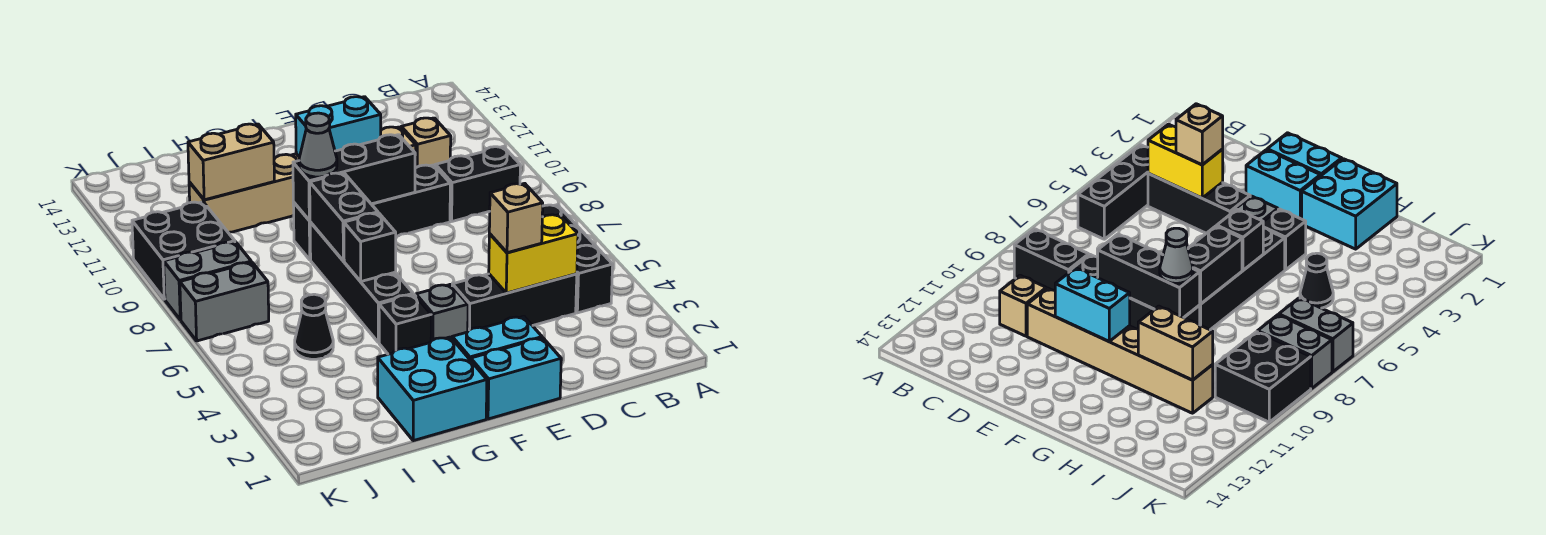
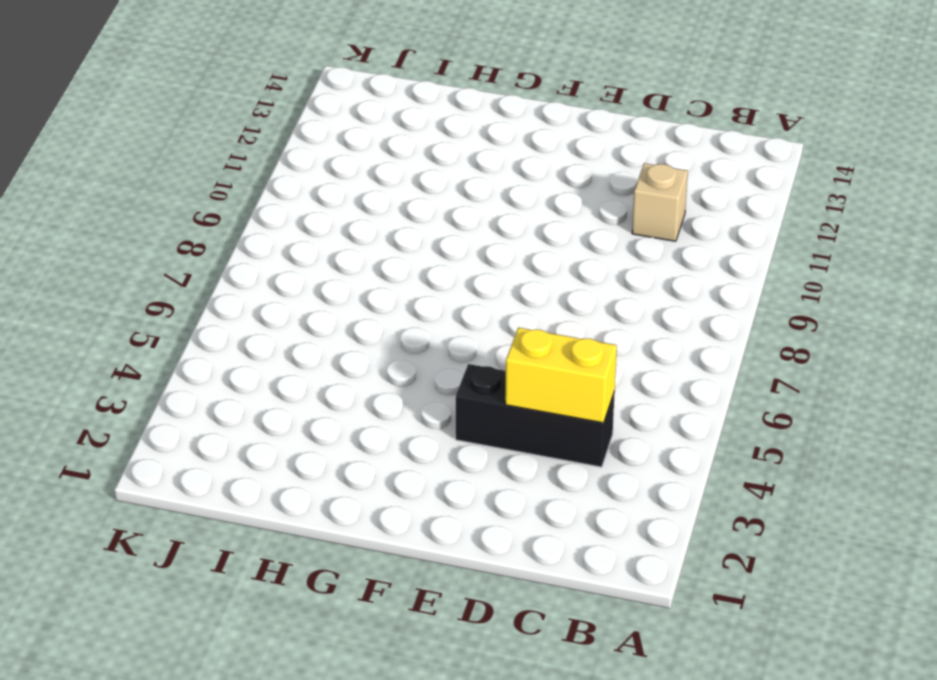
none -> black brick B4:B6 level 1
none -> black brick B9:C9 level 1
none -> black brick D9:G9 level 1

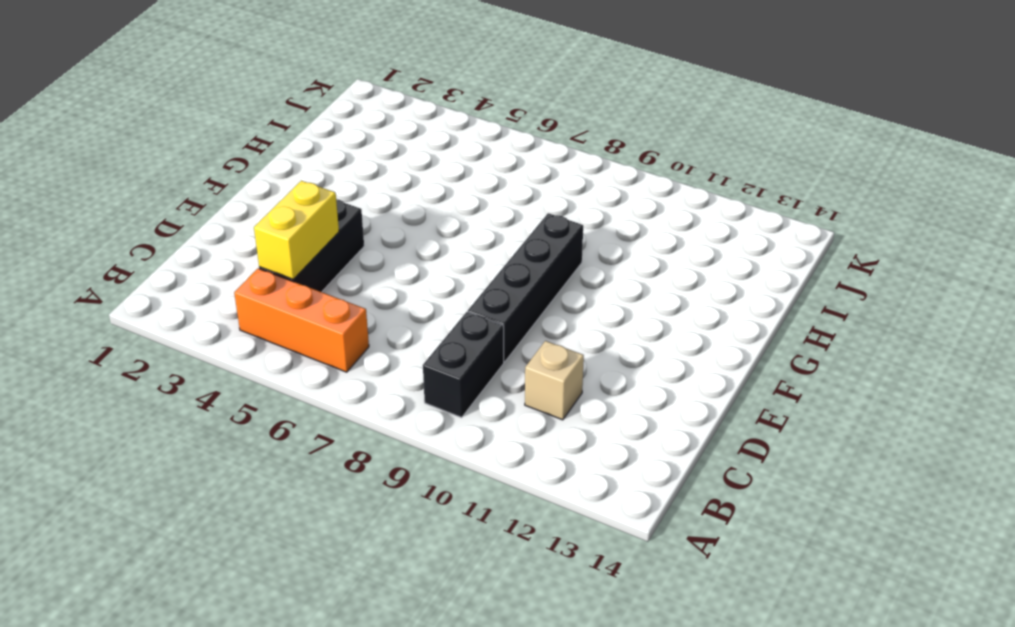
orange brick B4:B6 level 1 -> black brick B4:B6 level 1
none -> tan brick D11:I11 level 1
none -> cyan brick E1:F1 level 1
none -> cyan brick E2:F2 level 1

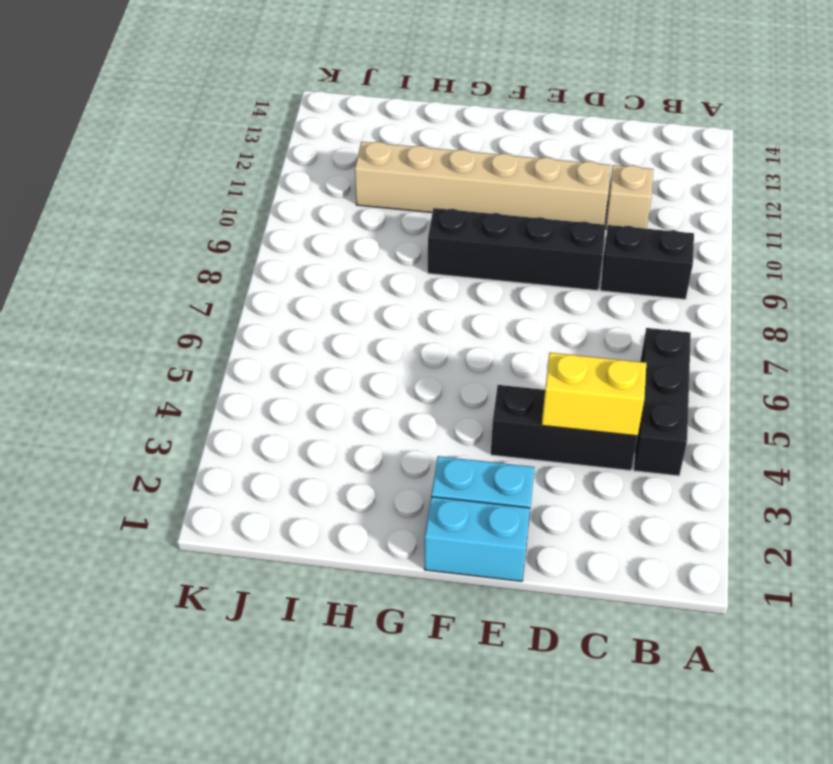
none -> grey brick F4 level 1
none -> cyan brick G1:H2 level 1
none -> black brick G4 level 1

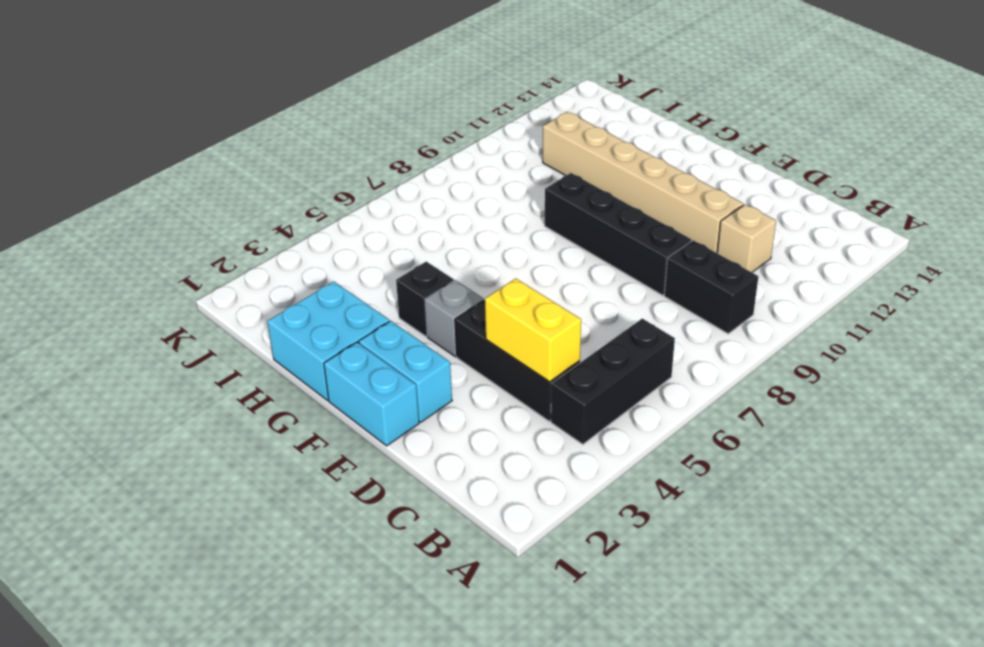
none -> black brick G5:G8 level 1
none -> black cone I5 level 1
none -> grey brick J7:K7 level 1

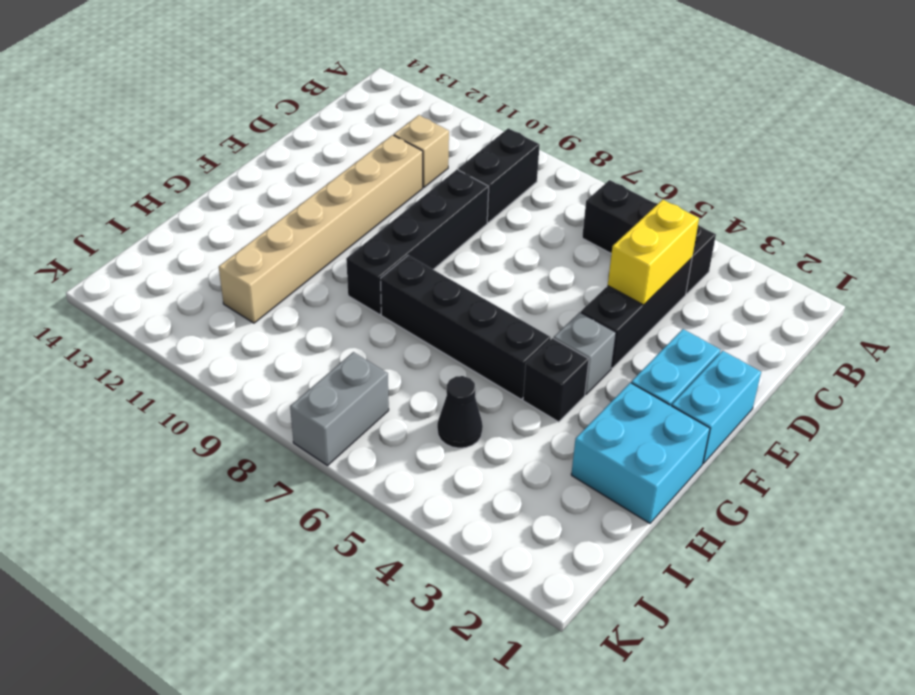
none -> grey brick J8:K8 level 1
none -> black brick J9:K10 level 1
none -> black brick E9:G9 level 2

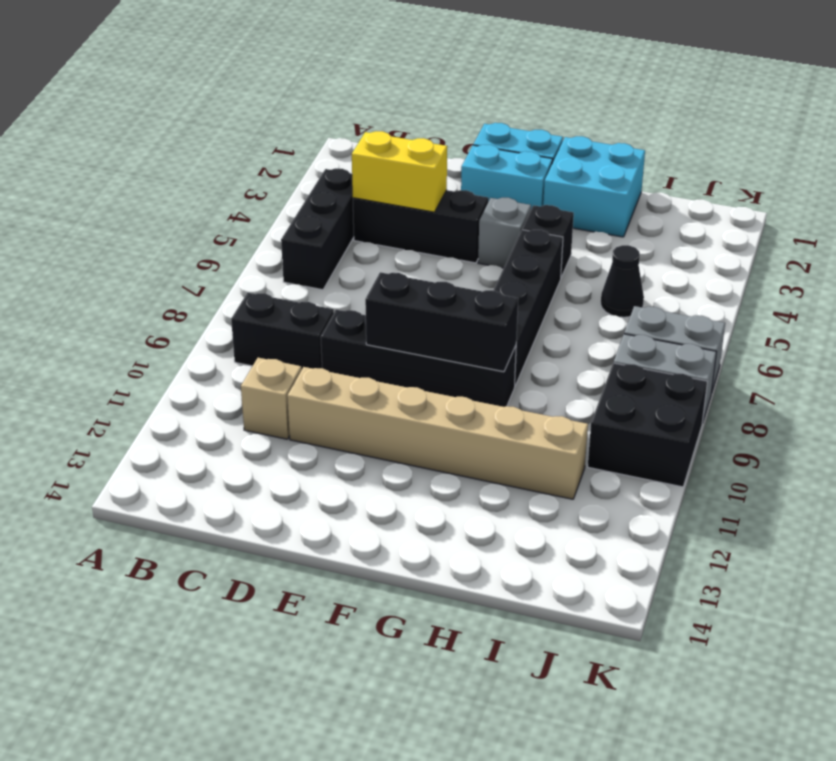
none -> cyan brick E11:F11 level 2
none -> black brick G6 level 2
none -> black brick G7:G8 level 2

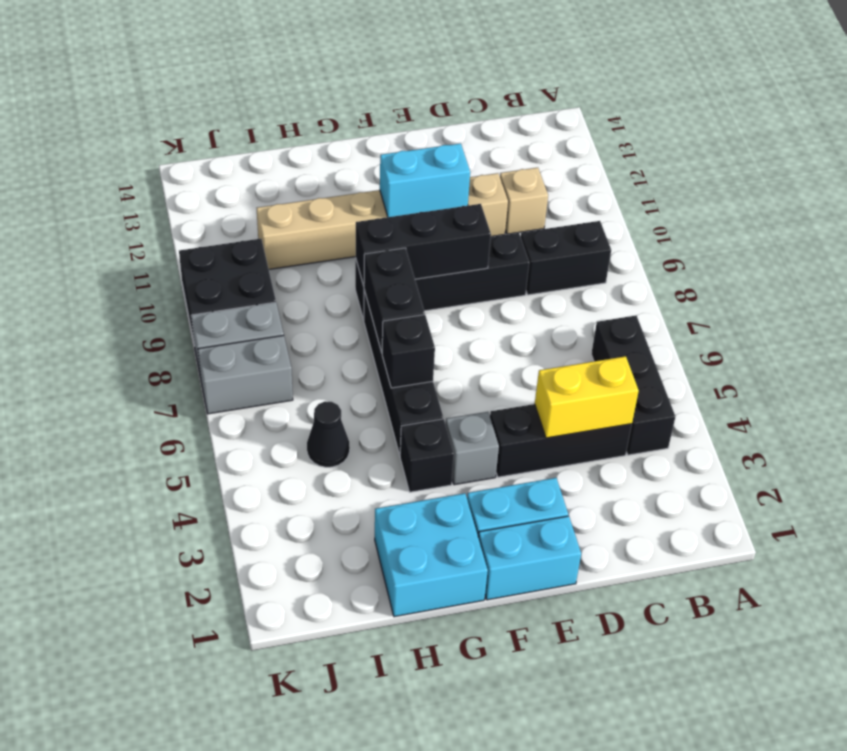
none -> tan brick H11:I11 level 2
none -> tan brick D4 level 3
none -> grey cone G9 level 3

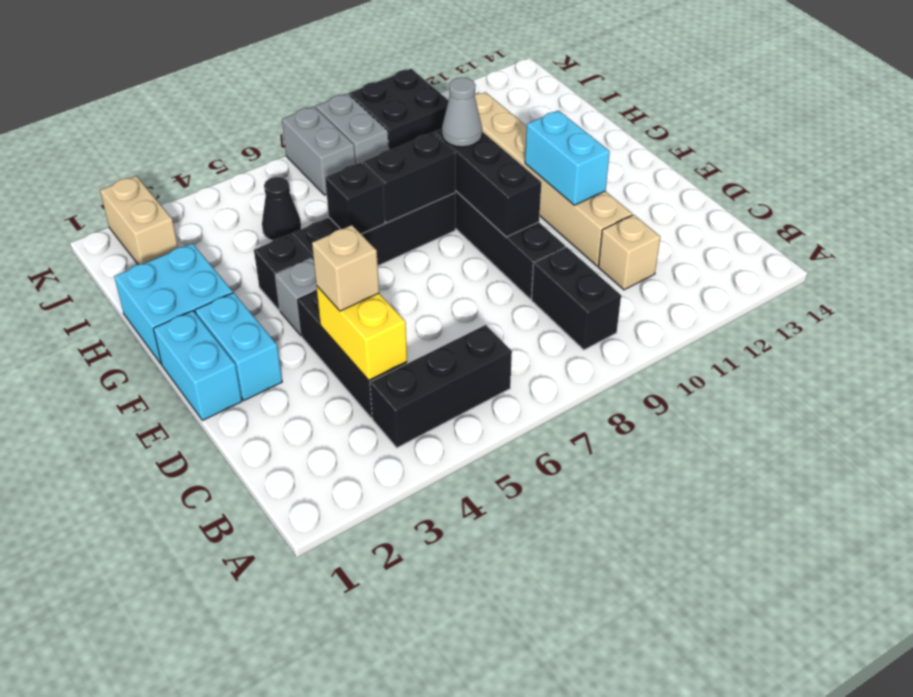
tan brick J2:K2 level 1 -> tan brick H11:I11 level 2

